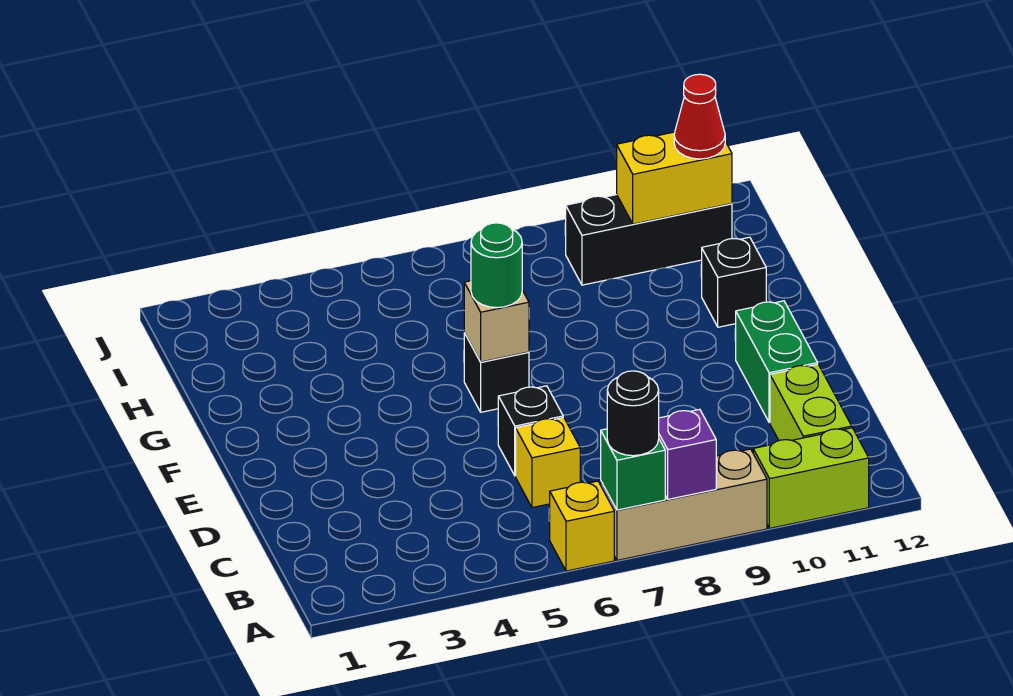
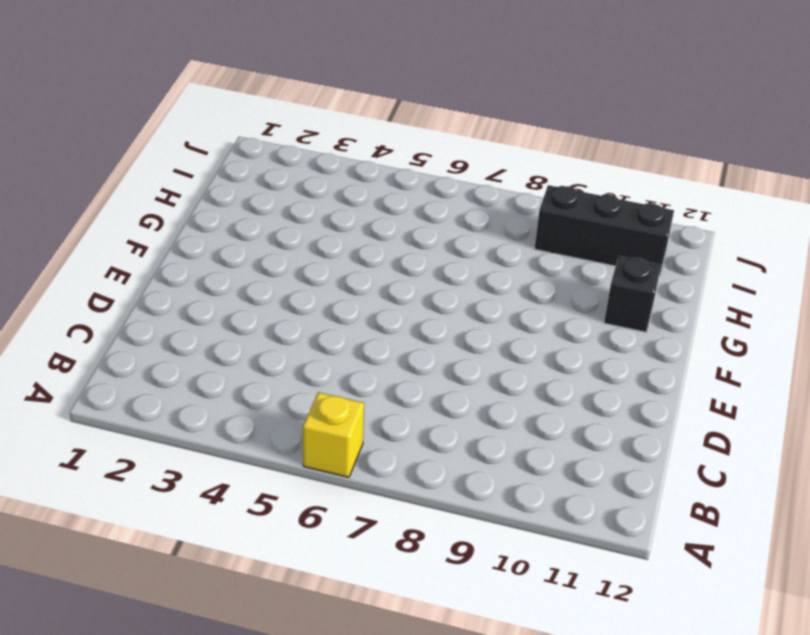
none -> tan brick A7:A9 level 1
none -> lime brick A10:A11 level 1
none -> lime brick B11:C11 level 1

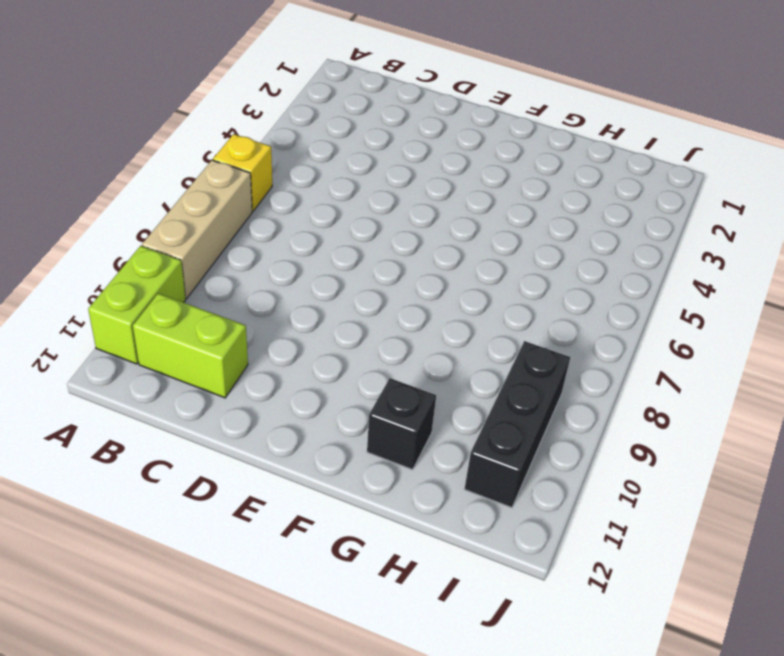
none -> yellow brick C6 level 1
none -> black brick D6 level 1
none -> green brick D11:E11 level 1

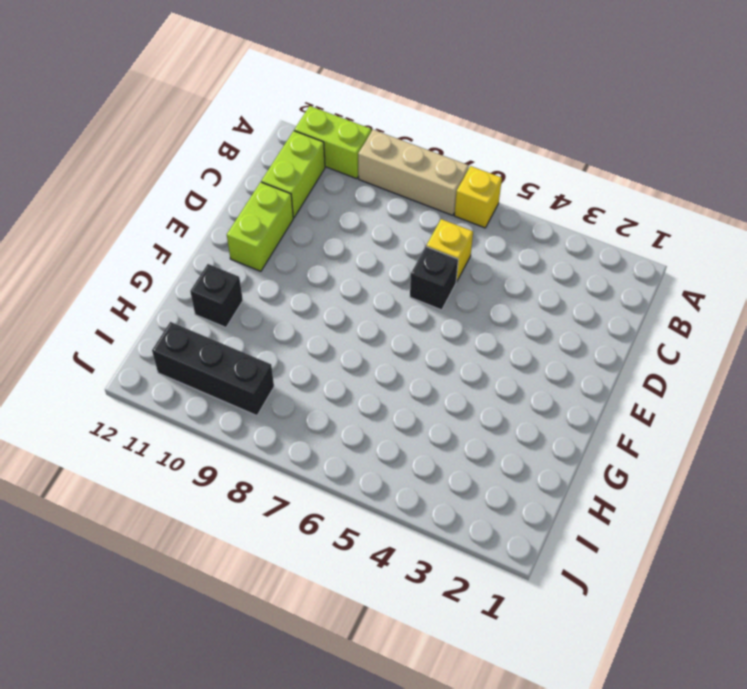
lime brick D11:E11 level 1 -> green brick D11:E11 level 1
none -> black brick F6 level 1
none -> green brick A7 level 2
none -> purple brick A8 level 2

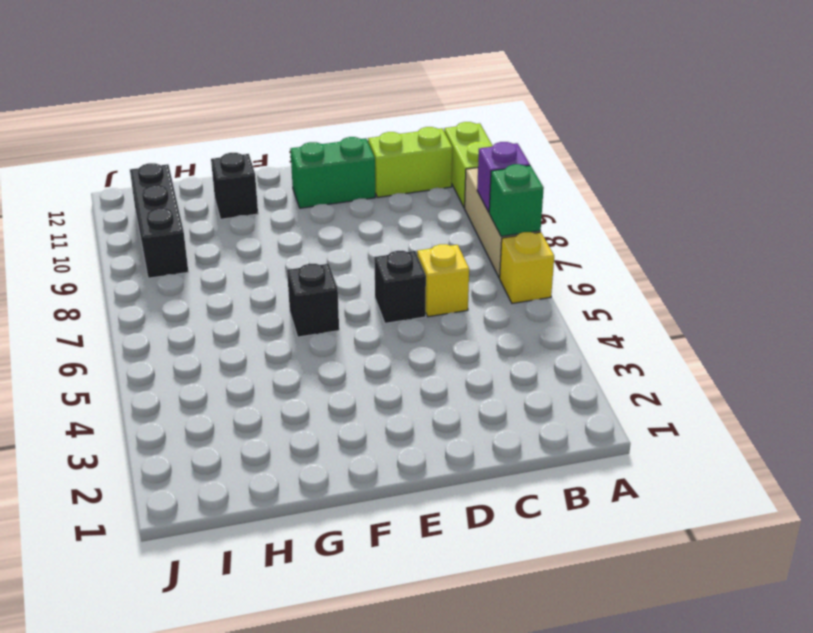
none -> tan brick F6 level 2
none -> yellow brick I10:I11 level 2
none -> black round brick A7 level 3

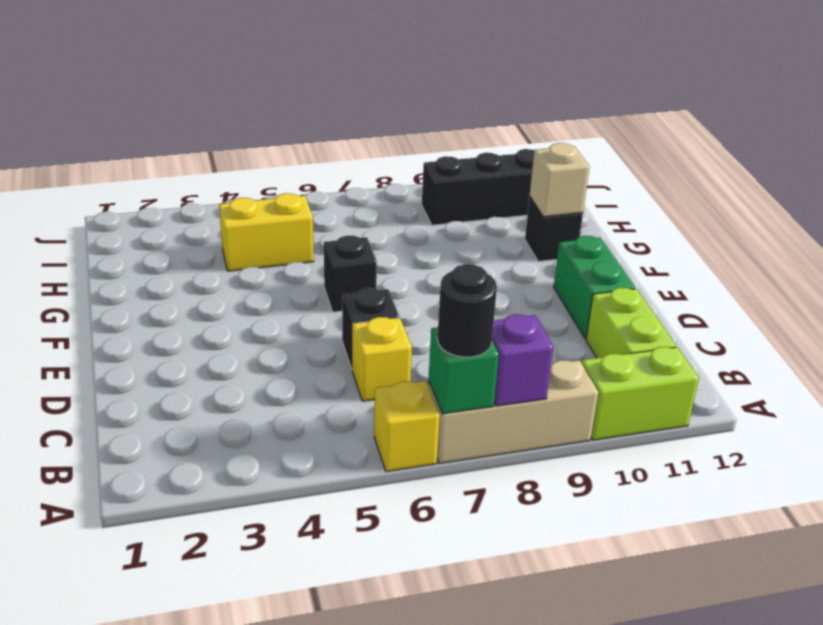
tan brick G11 level 2 -> tan brick F6 level 2
yellow brick H4:H5 level 1 -> yellow brick I10:I11 level 2
none -> green round brick F6 level 3
none -> red cone I11 level 3

